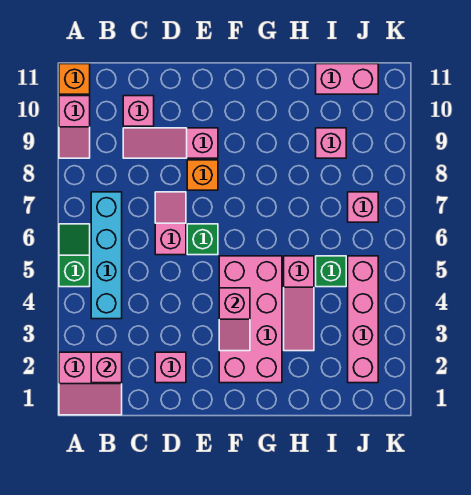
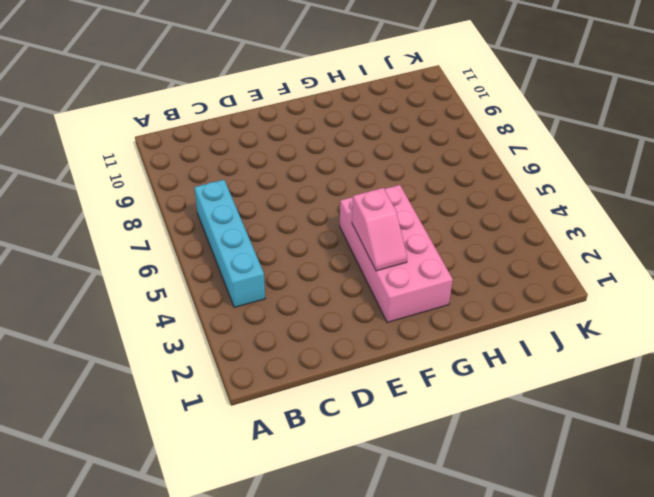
none -> pink slope A1:B2 level 1 top 2
none -> green slope A5:A6 level 1 top 5
none -> pink slope A9:A10 level 1 top 10

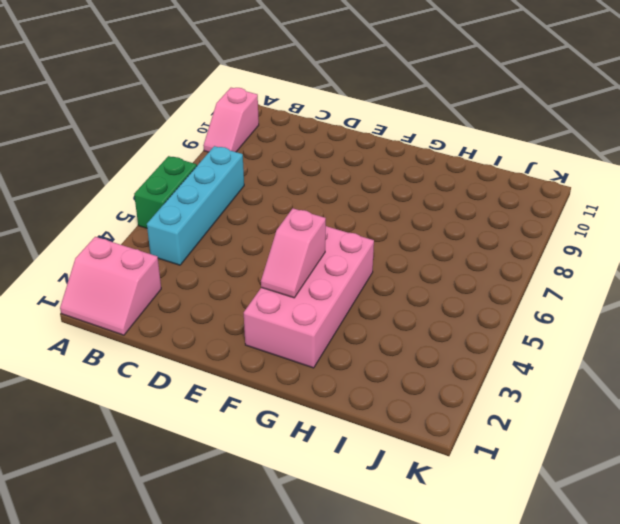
green brick A5:A6 level 1 -> green slope A5:A6 level 1 top 5
none -> orange brick A11 level 1
none -> pink slope C9:E9 level 1 top E
none -> pink brick C10 level 1

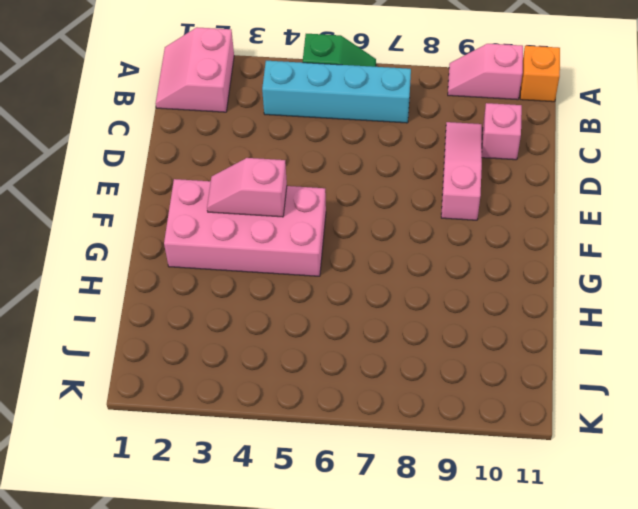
none -> pink brick D2 level 1
none -> pink slope D6:D7 level 1 top 6
none -> green brick E6 level 1

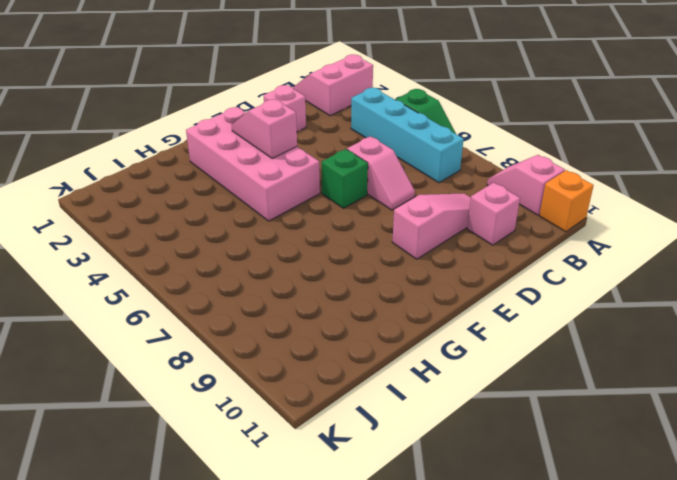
none -> orange brick E8 level 1
none -> pink slope H3:H5 level 1 top 5
none -> green brick I5 level 1

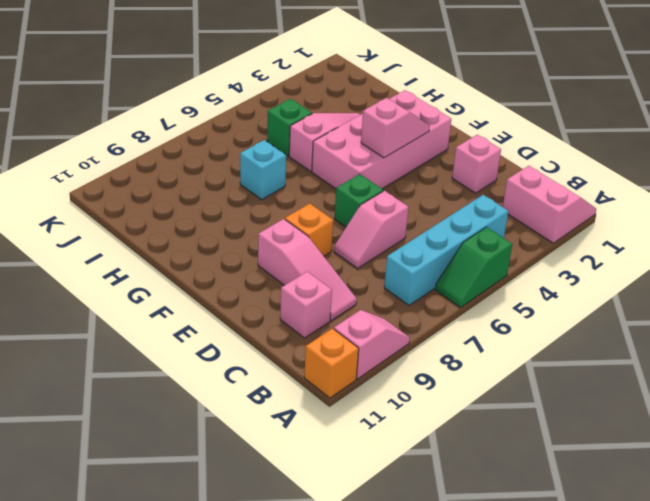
cyan brick H7 level 1 -> none
none -> pink brick I9 level 1
none -> pink brick I11:J11 level 1
none -> pink brick J2:J5 level 1

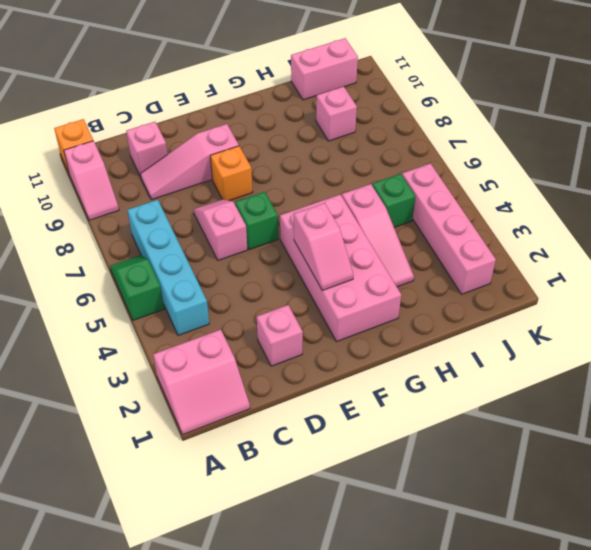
none -> pink brick J7 level 1
none -> pink brick B2 level 2

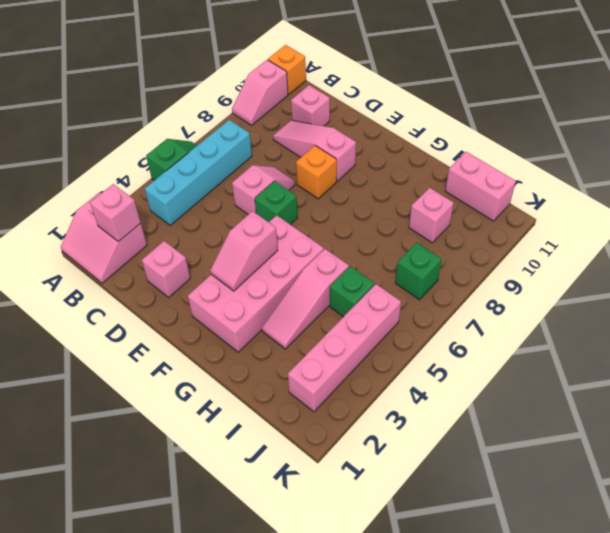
green brick J7 level 1 -> pink brick J7 level 1

